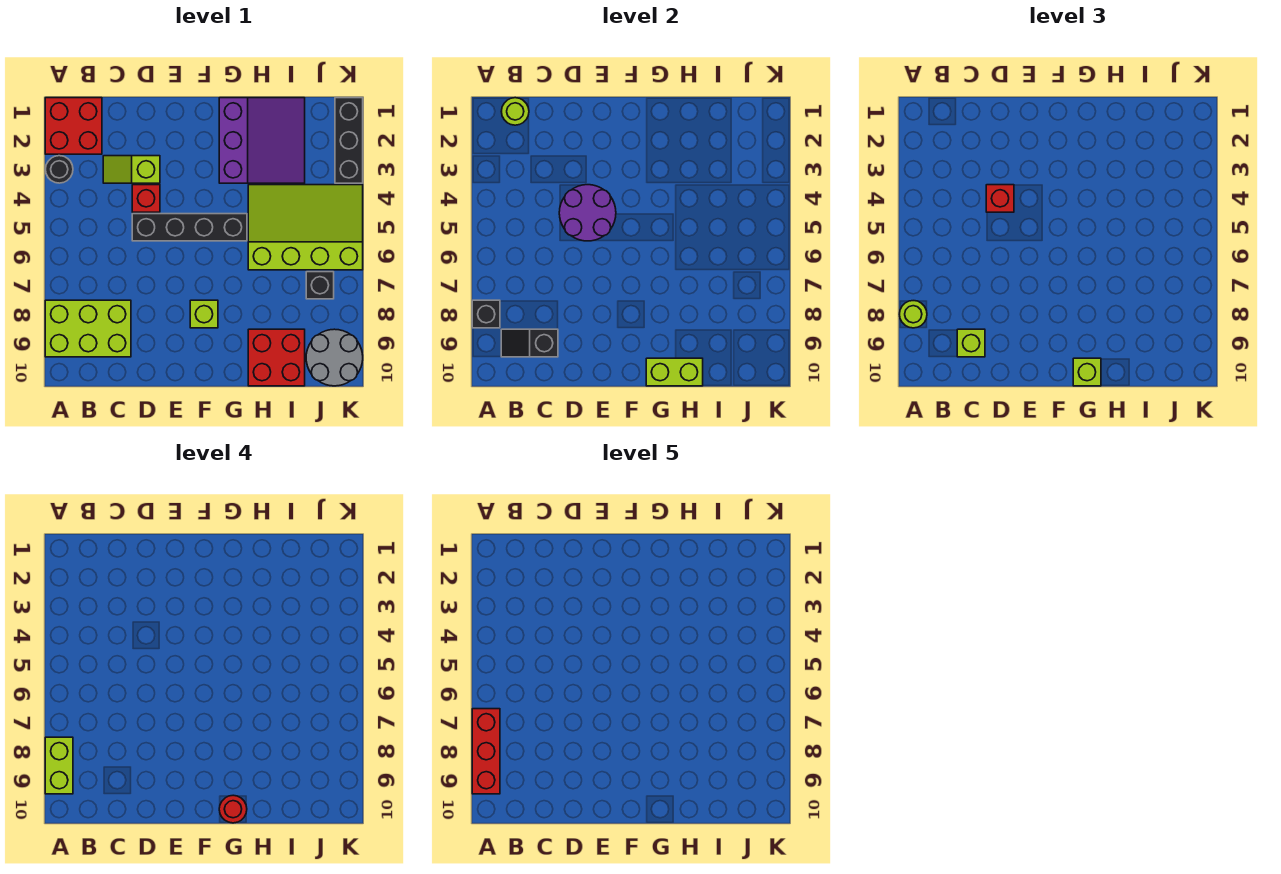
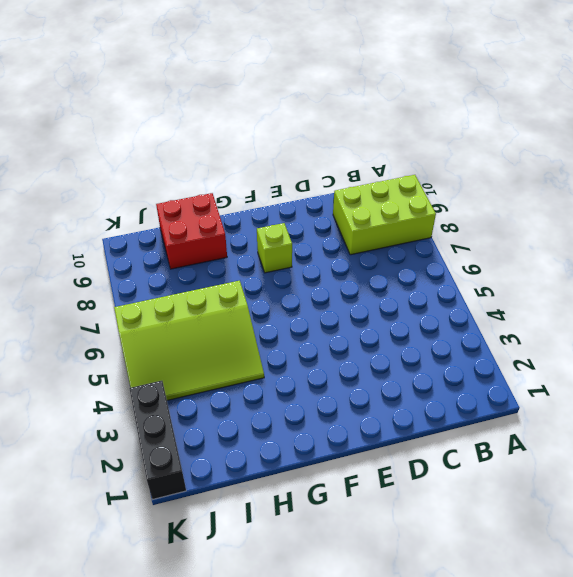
none -> red brick A1:B2 level 1
none -> black round brick A3 level 1
none -> lime slope C3:D3 level 1 top D

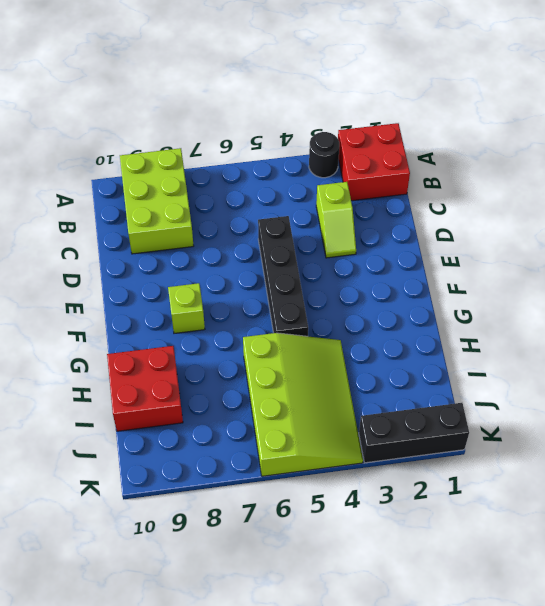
lime slope C3:D3 level 1 top C -> lime slope C3:D3 level 1 top D
none -> red brick D4 level 1
none -> purple slope G1:I3 level 1 top G
none -> black brick J7 level 1

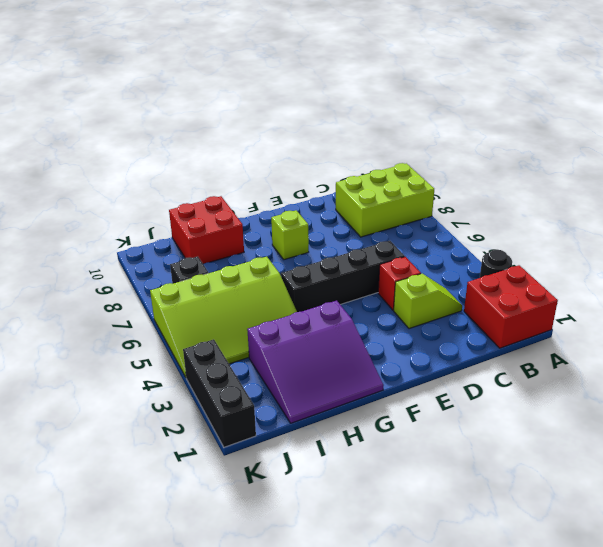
purple slope G1:I3 level 1 top 3 -> purple slope G1:I3 level 1 top G
none -> grey round brick J9:K10 level 1
none -> black brick A8 level 2
none -> lime round brick B1 level 2

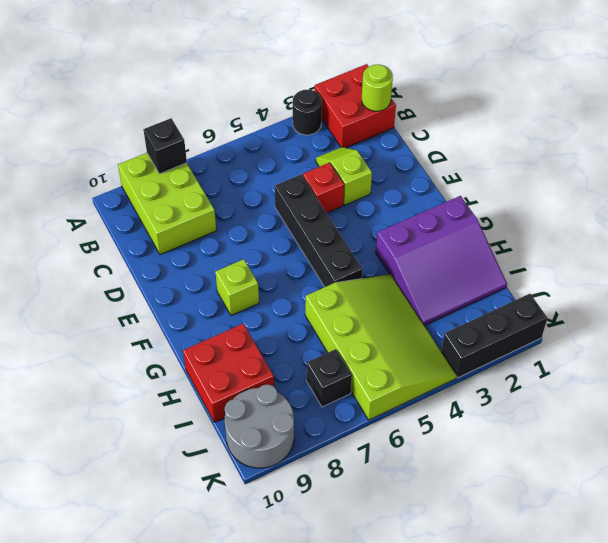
none -> black slope B9:C9 level 2 top C
none -> purple round brick D4:E5 level 2
none -> lime brick G10:H10 level 2

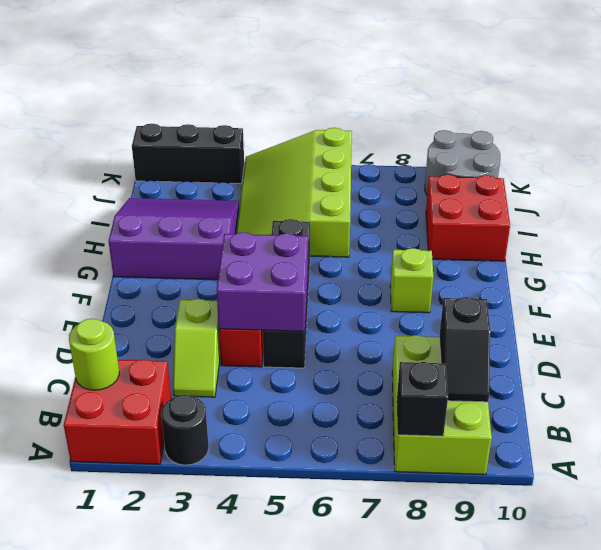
purple brick D4:E5 level 2 -> purple round brick D4:E5 level 2
none -> black brick J7 level 1
none -> lime brick G10:H10 level 2
none -> lime round brick A8 level 3

